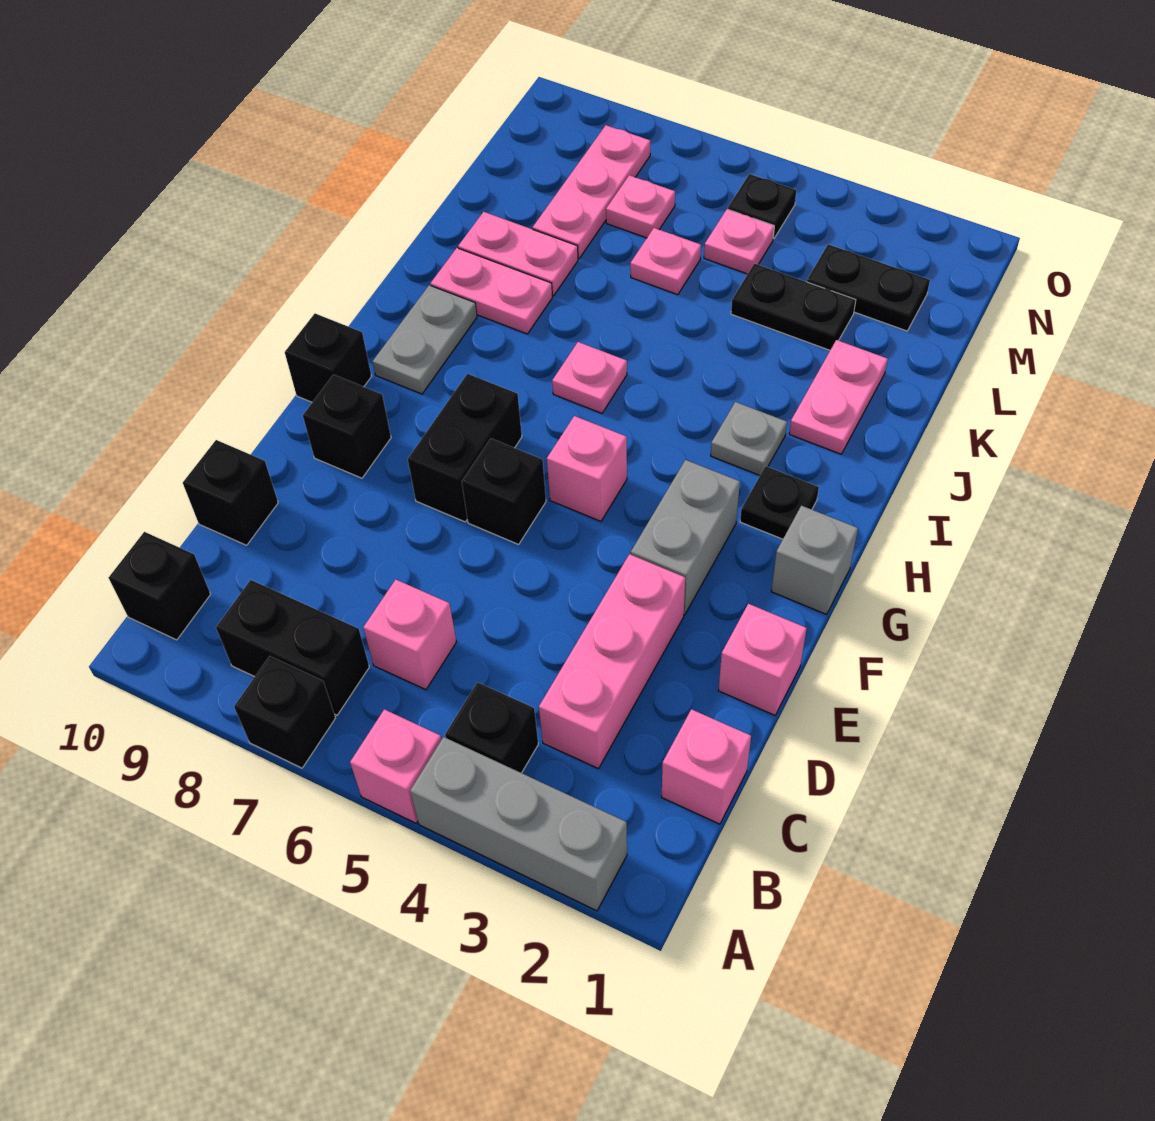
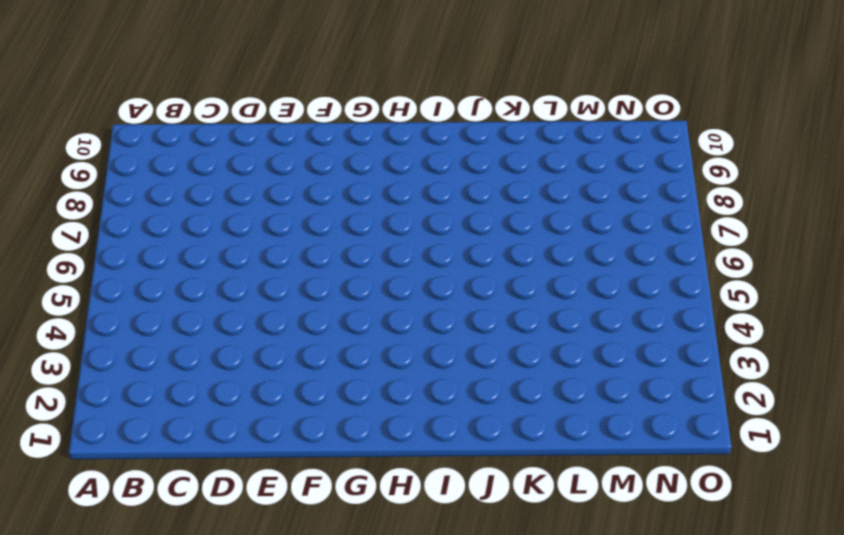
none -> grey brick A2:A4 level 1
none -> pink brick A5 level 1
none -> black brick A7 level 1
none -> black brick B4 level 1

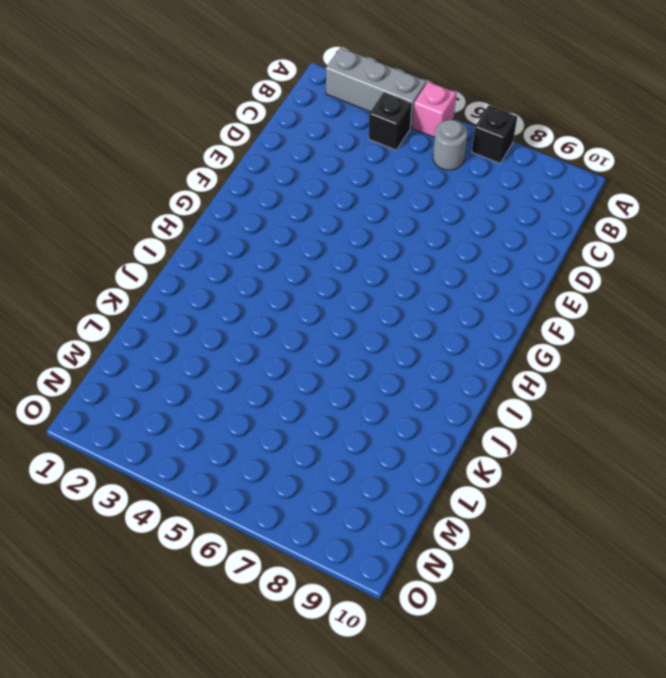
grey round brick B6 level 1 -> none
none -> black brick B7:B8 level 1
none -> black brick B10 level 1
none -> pink brick C1 level 1
none -> pink brick C3:E3 level 1

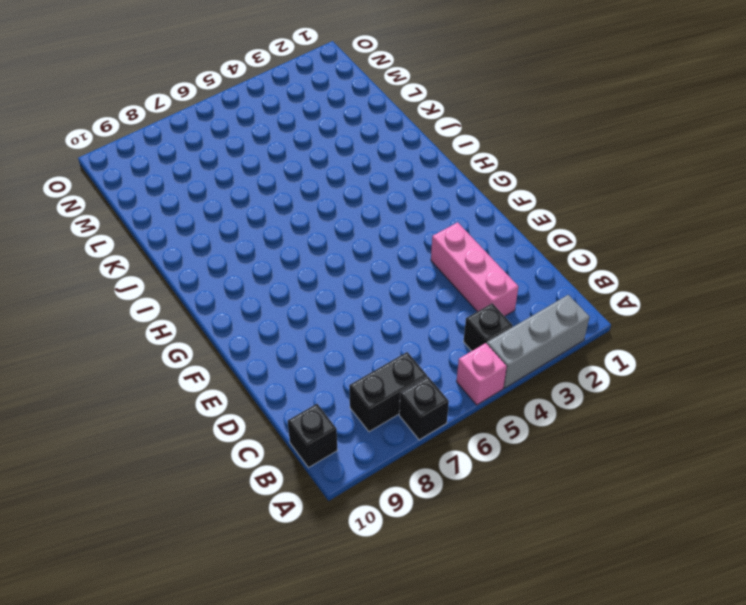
none -> pink brick C1 level 1
none -> pink brick C6 level 1
none -> black brick D10 level 1
none -> pink brick E1 level 1

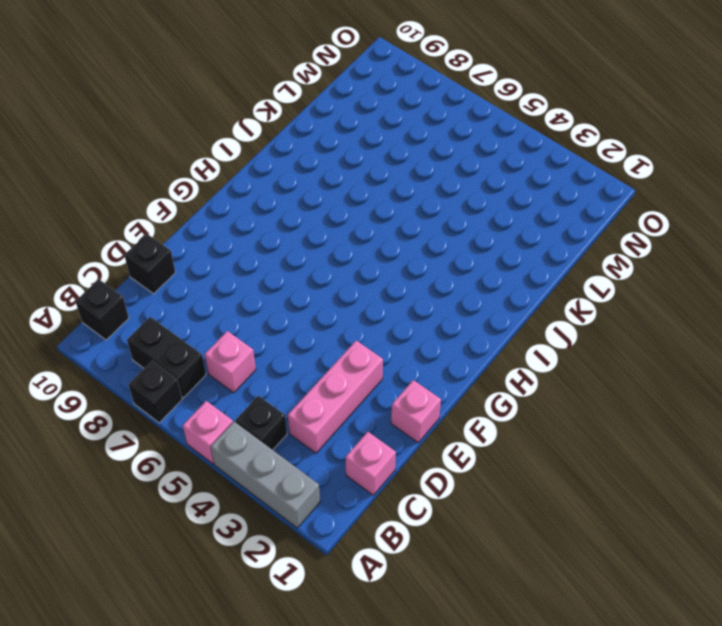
none -> grey brick F3:G3 level 1
none -> black brick F6 level 1
none -> black brick F7:G7 level 1
none -> black brick F9 level 1

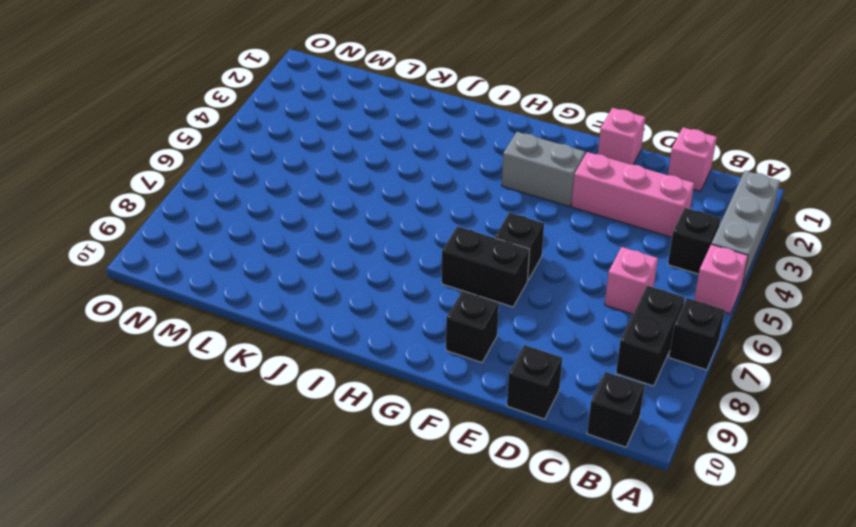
none -> grey brick G1 level 1
none -> pink brick G5 level 1
none -> black brick G10 level 1
none -> black plate H2 level 1

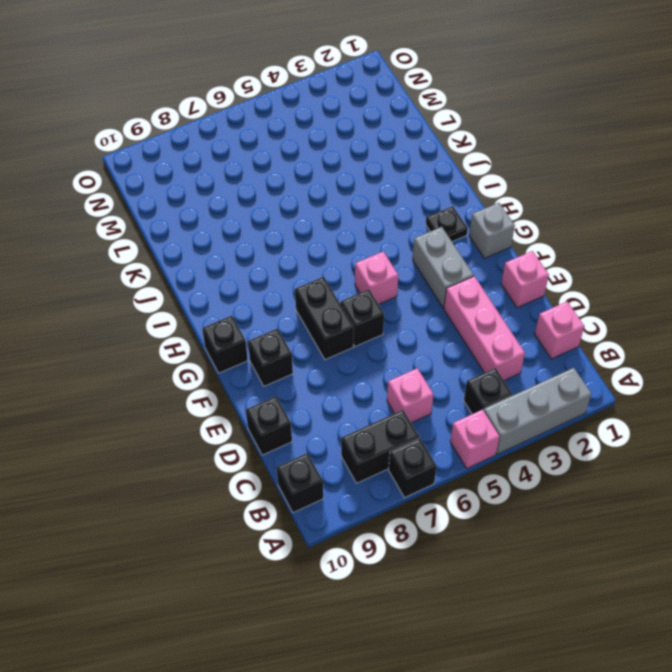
none -> grey plate H9:I9 level 1
none -> grey plate I3 level 1
none -> pink plate I6 level 1
none -> pink plate J2:K2 level 1

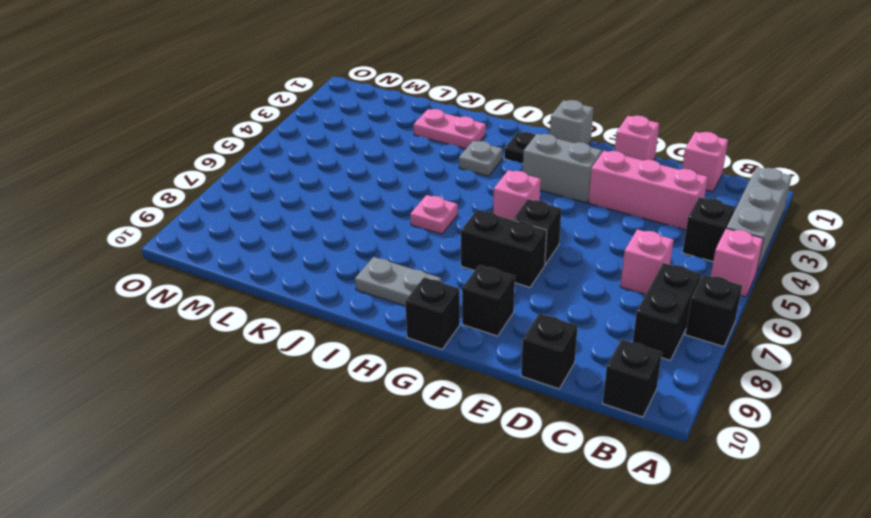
none -> pink plate J8:J9 level 1
none -> pink plate K8:K9 level 1
none -> black plate L3:L4 level 1
none -> pink plate L6 level 1

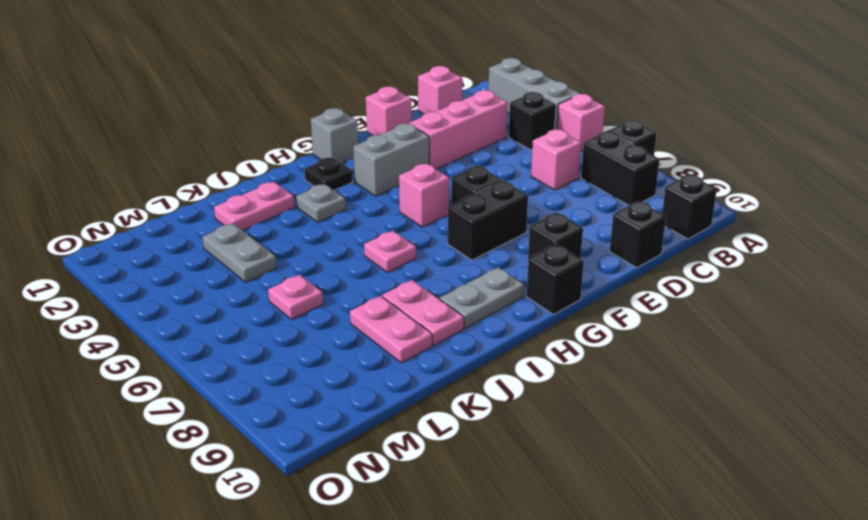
grey plate L3:L4 level 1 -> black plate L3:L4 level 1
none -> pink plate L8:N8 level 1
none -> black plate M2:M3 level 1
none -> pink plate M5 level 1
none -> pink plate M7 level 1

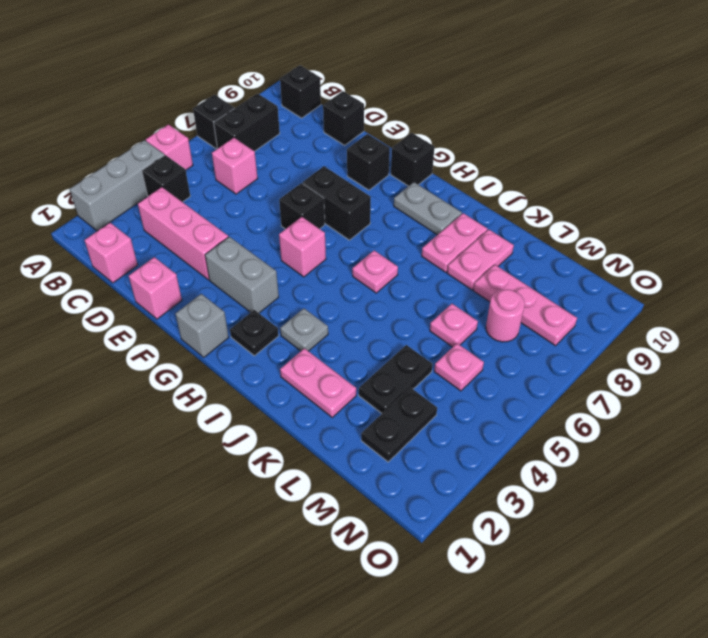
pink round brick M7 level 1 -> pink plate M7 level 1
none -> black plate N5 level 1

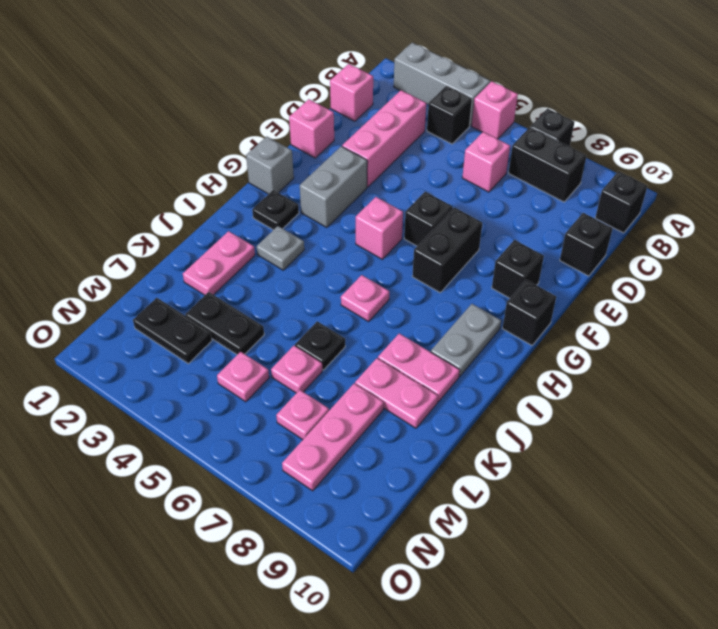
black plate K6 level 1 -> black plate N5 level 1

